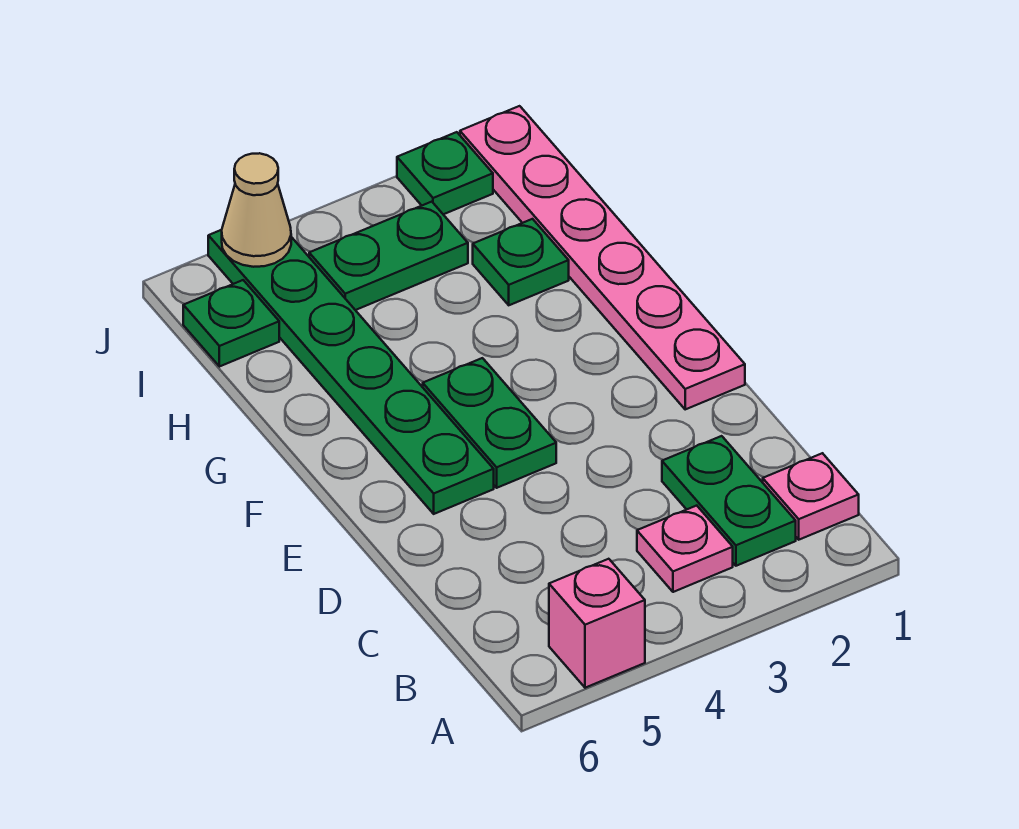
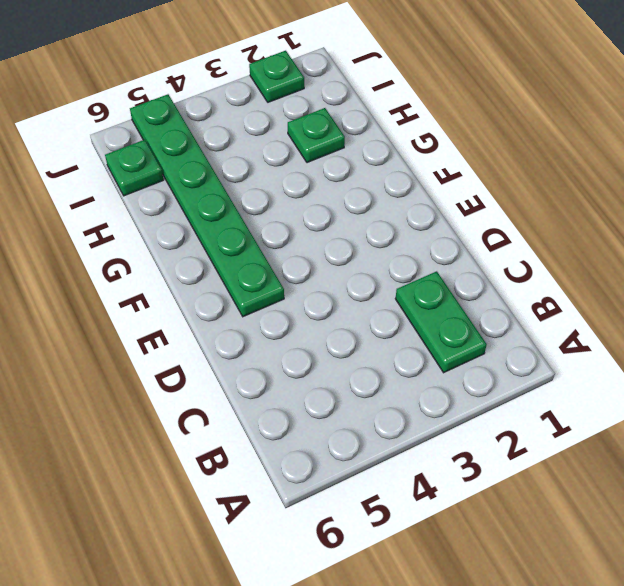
none -> pink brick A5 level 1
none -> pink plate B1 level 1
none -> pink plate B3 level 1

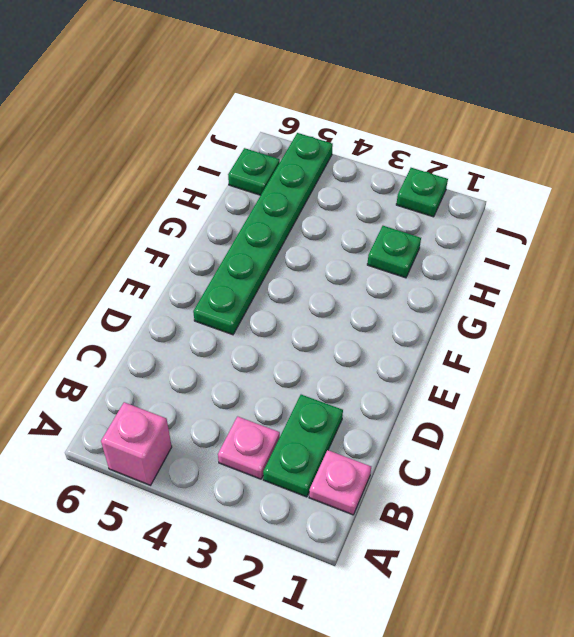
none -> pink plate E1:J1 level 1
none -> green plate E4:F4 level 1
none -> green plate I3:I4 level 1

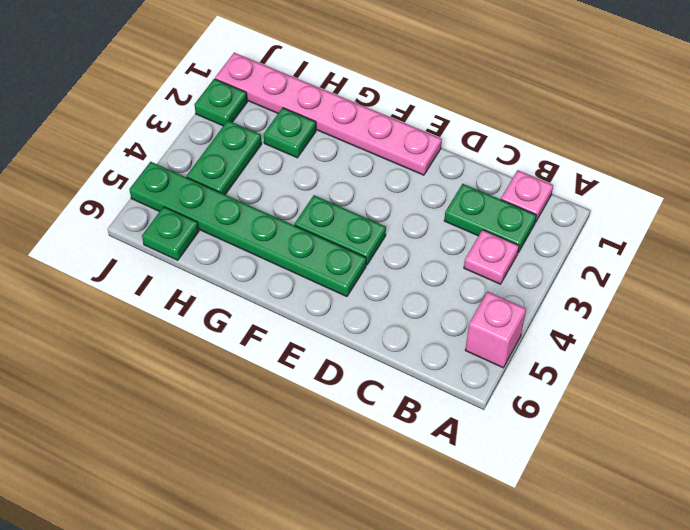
none -> tan cone J5 level 2

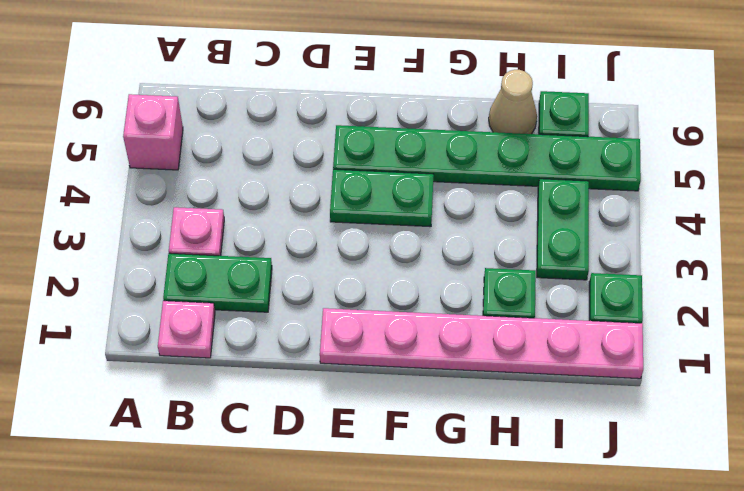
tan cone H6 level 1 -> tan cone J5 level 2

